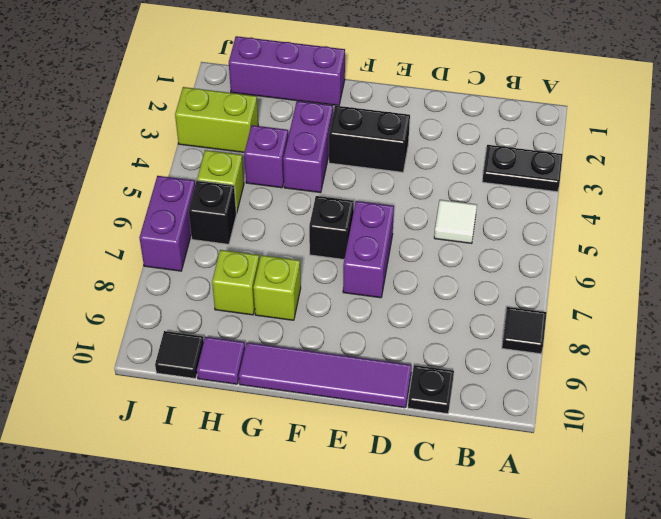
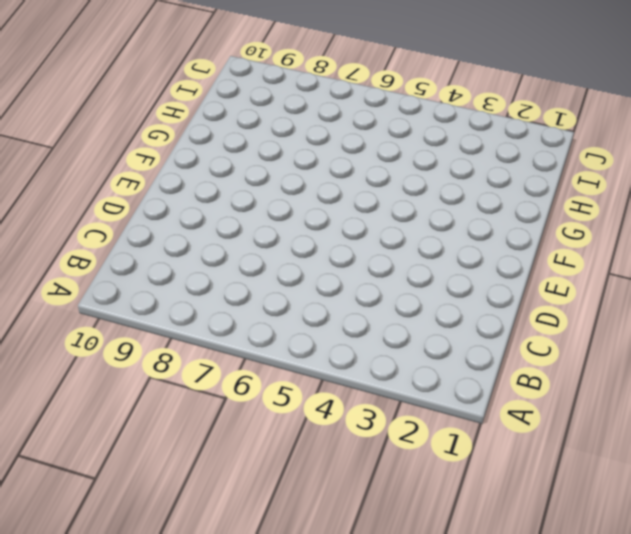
none -> black plate A3:B3 level 1
none -> black tile A8 level 1
none -> white tile C5 level 1

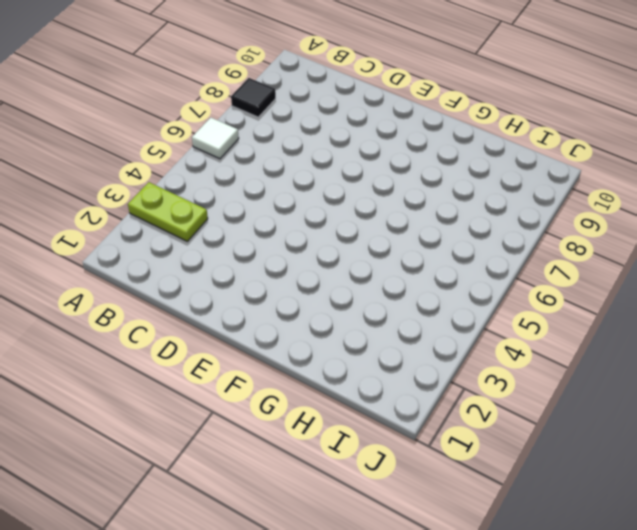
lime plate A3:B3 level 1 -> black plate A3:B3 level 1
white tile A6 level 1 -> white tile C5 level 1
none -> black plate C10 level 1
none -> purple tile D10:G10 level 1
none -> black brick E3:F3 level 1

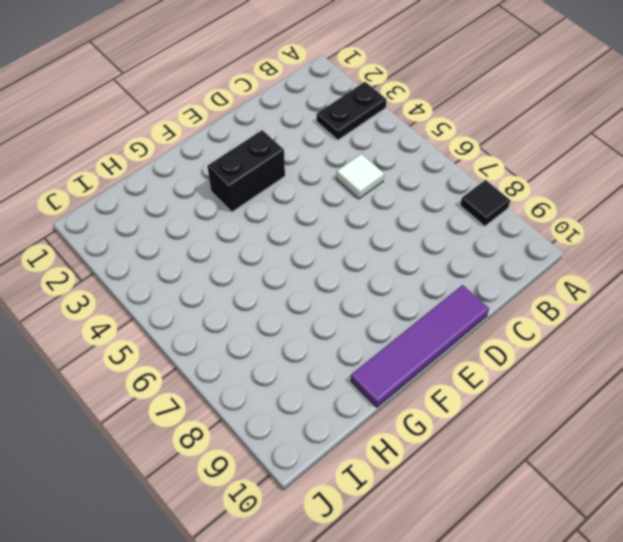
none -> black plate C10 level 1
none -> purple brick E6:E7 level 1
none -> black brick F6 level 1

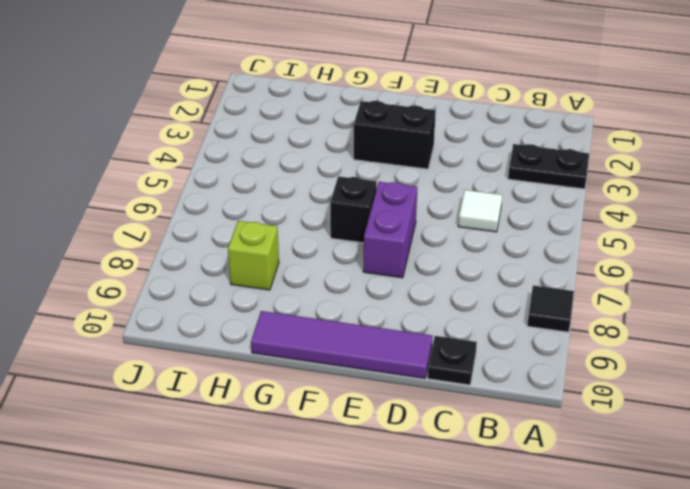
none -> purple brick G1:I1 level 1
none -> purple brick G3:G4 level 1
none -> lime brick G8 level 1

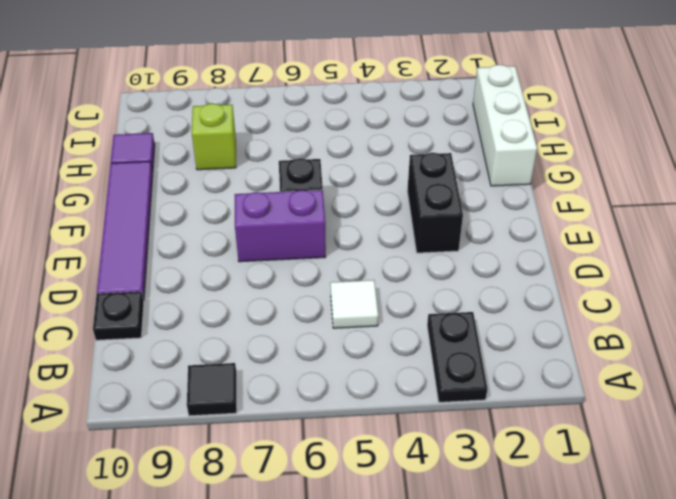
white brick G1:I1 level 1 -> purple brick G1:I1 level 1
none -> purple brick G3:G4 level 1
none -> lime brick G8 level 1
none -> purple brick H4 level 1

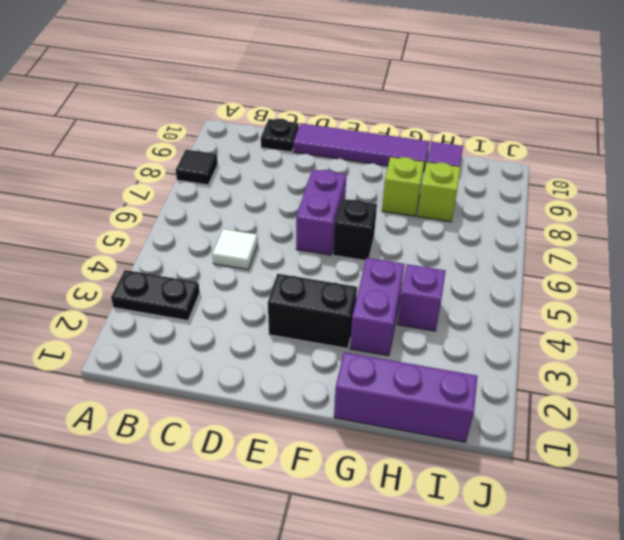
none -> lime brick I3:J3 level 1
none -> lime brick I5 level 1
none -> black brick I6 level 1

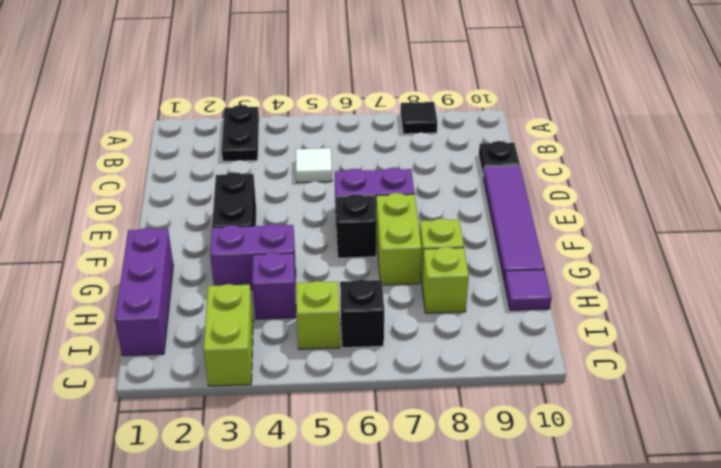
lime brick F7:G7 level 1 -> none
none -> black tile I10 level 1
none -> purple brick J6:J7 level 1

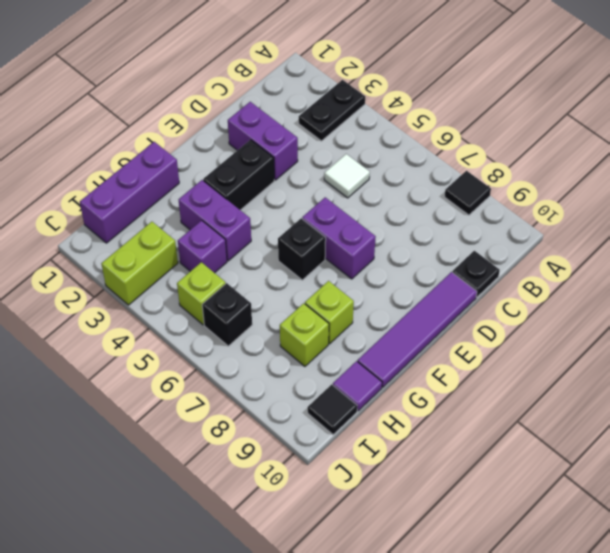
purple brick D2:D3 level 1 -> purple brick J6:J7 level 1

